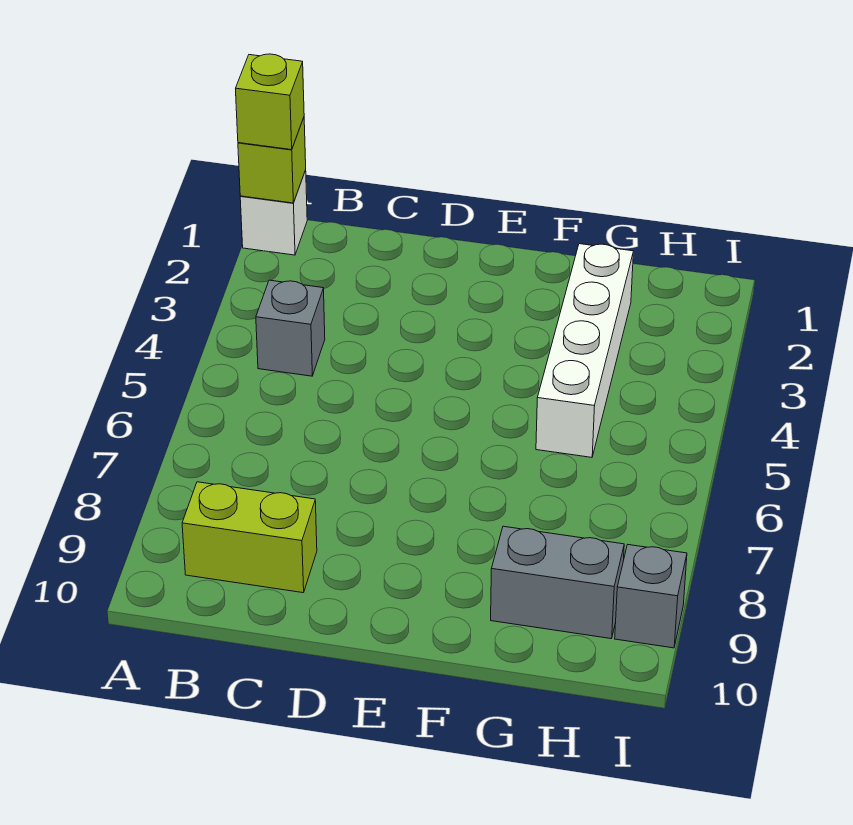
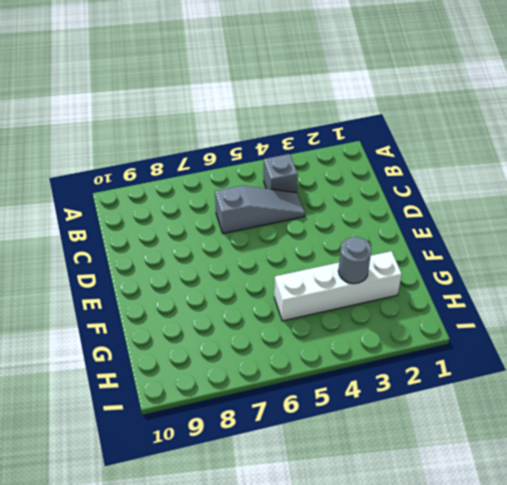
grey slope C4:C6 level 1 top 6 -> none
grey round brick G3 level 2 -> none
none -> white brick A1 level 1
none -> lime brick B9:C9 level 1

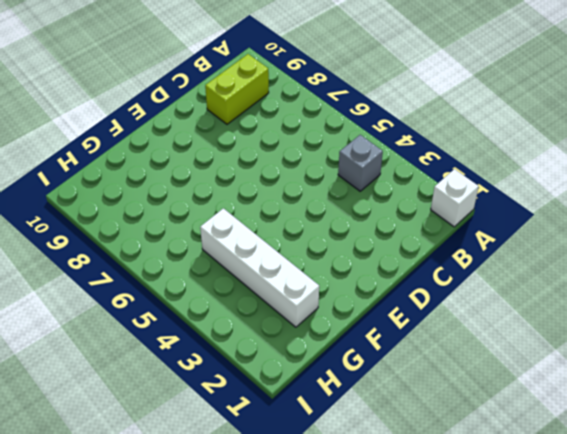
none -> grey brick G9:H9 level 1
none -> grey brick I9 level 1

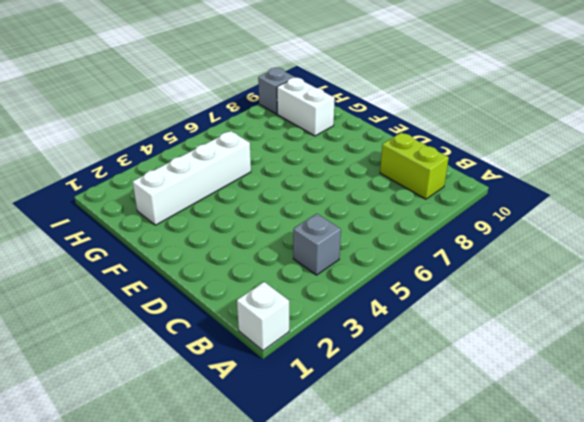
white brick G9:H9 level 1 -> grey brick G9:H9 level 1
none -> lime brick A1 level 2
none -> lime brick A1 level 3

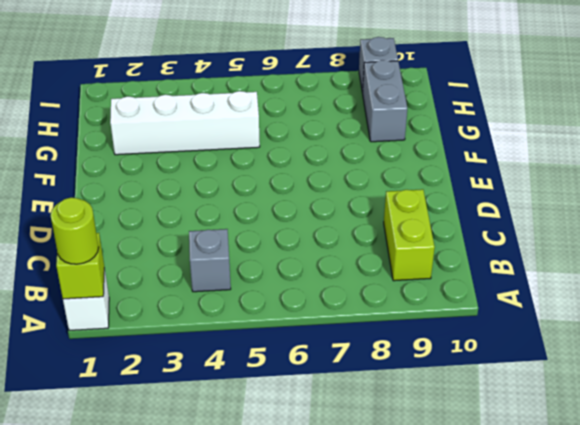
lime round brick A1 level 3 -> lime brick A1 level 3

